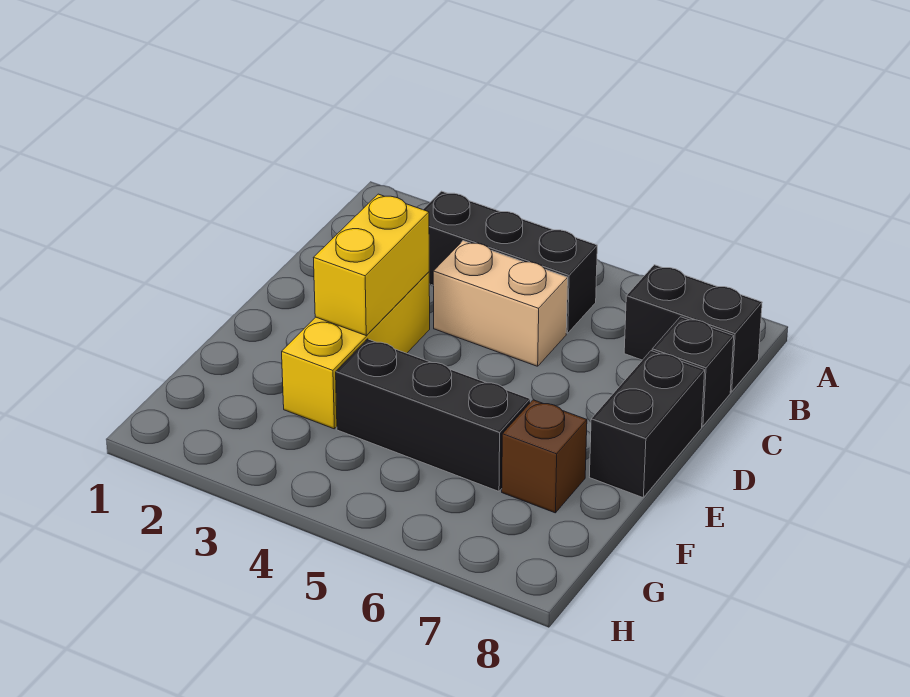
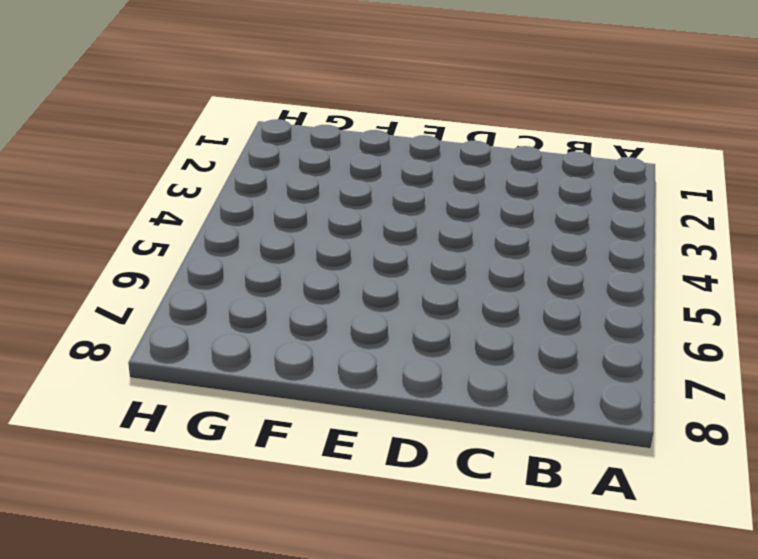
none -> black brick B3:B5 level 1
none -> black brick B7:B8 level 1

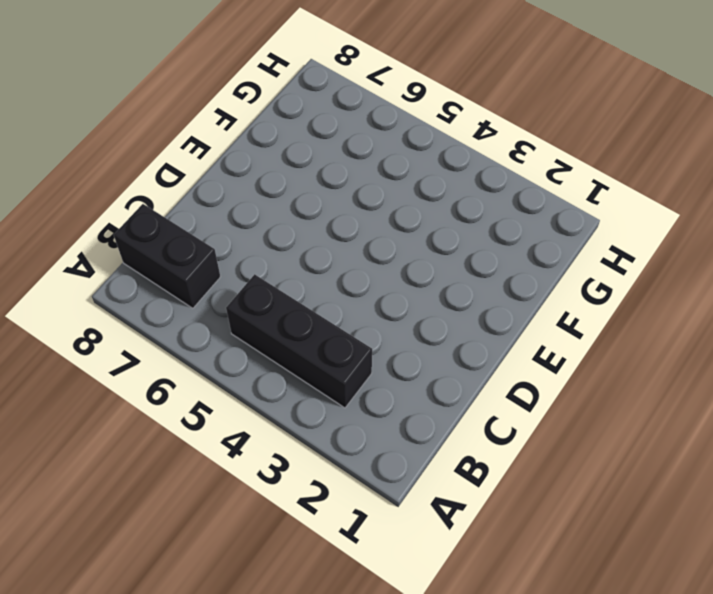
none -> tan brick C4:C5 level 1
none -> black brick C8 level 1

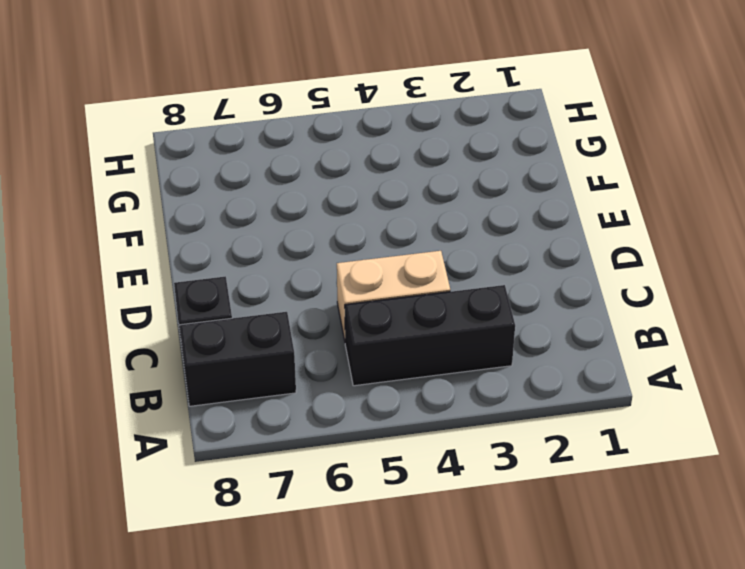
none -> yellow brick D3:F3 level 1
none -> black brick D8:E8 level 1

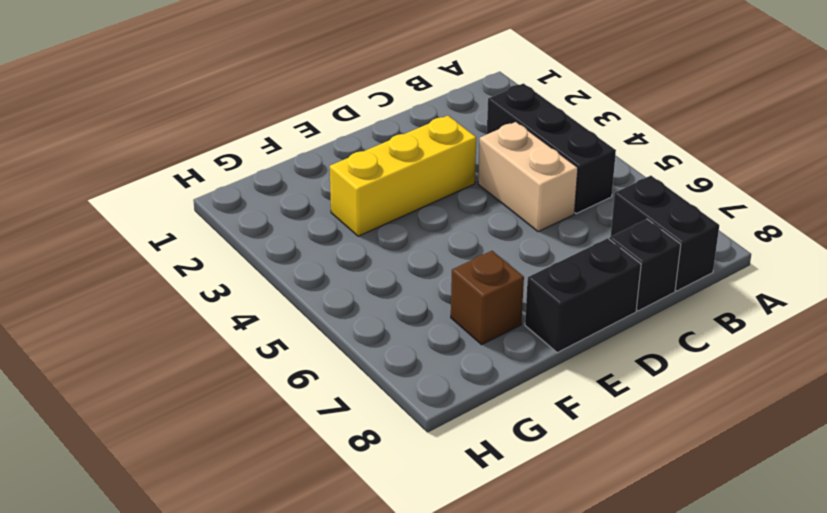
none -> black brick F4:F6 level 1
none -> yellow brick D3:E3 level 2

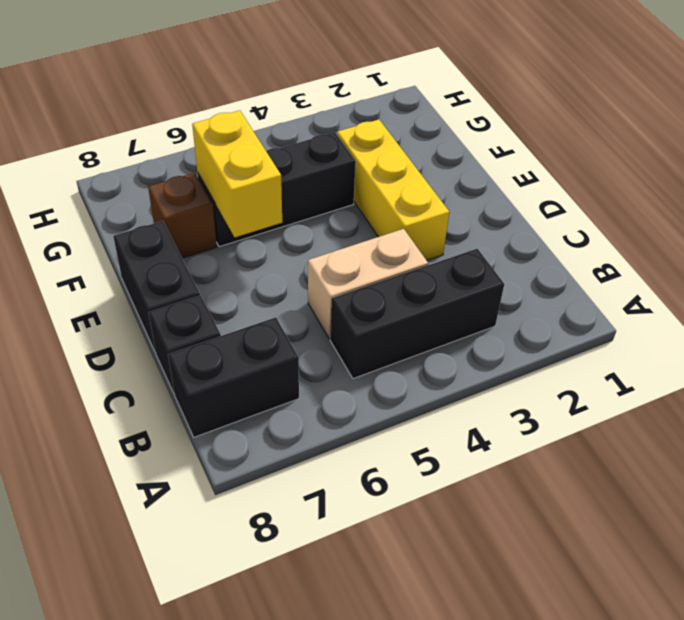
yellow brick E6:F6 level 2 -> yellow brick D3:E3 level 2

